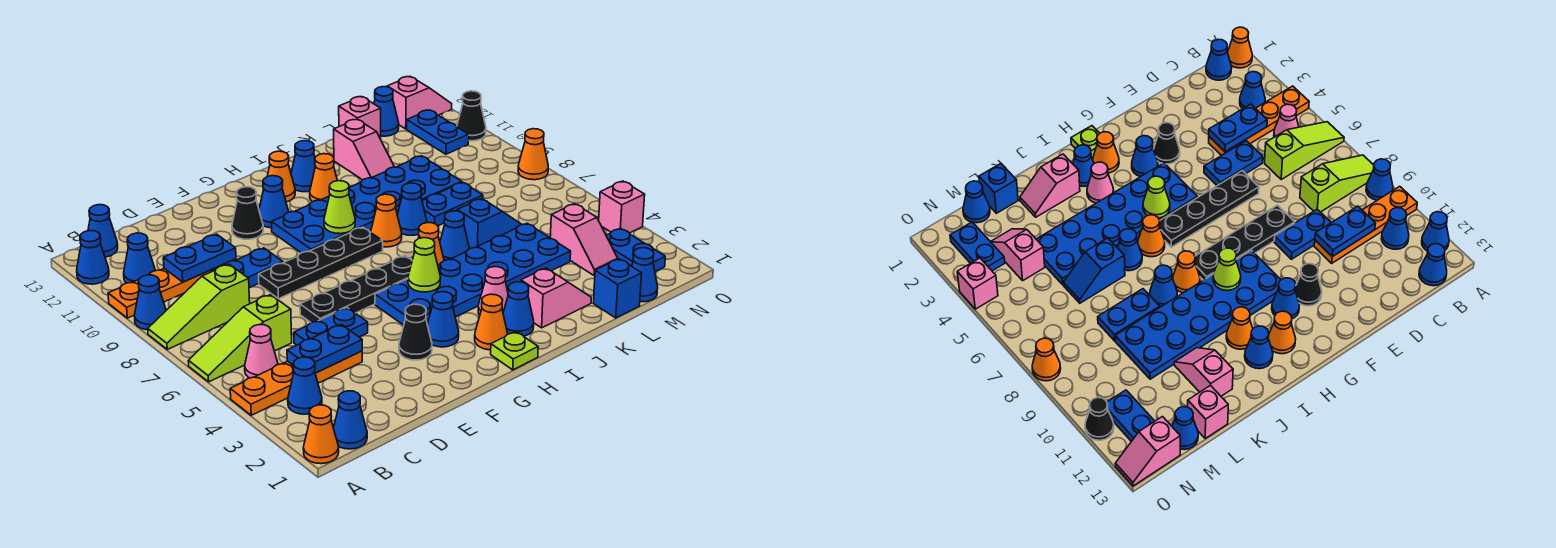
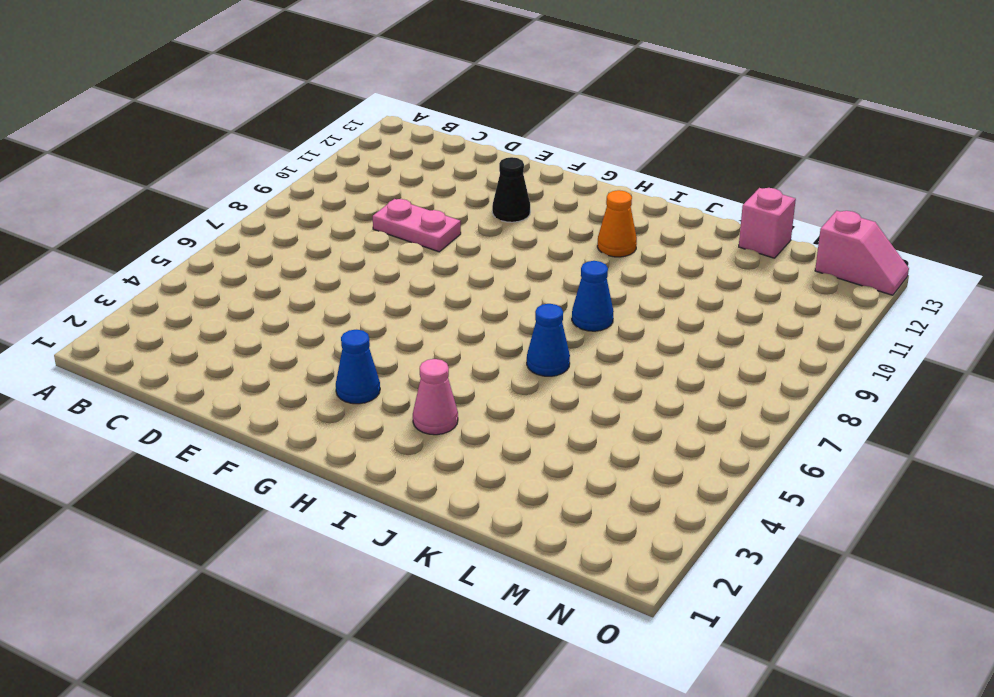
pink plate D9:E9 level 1 -> blue plate D9:E9 level 1
none -> orange cone A1 level 1
none -> orange plate A4:D4 level 1
none -> lime slope A6:C6 level 1 top C
none -> lime slope A8:C8 level 1 top C

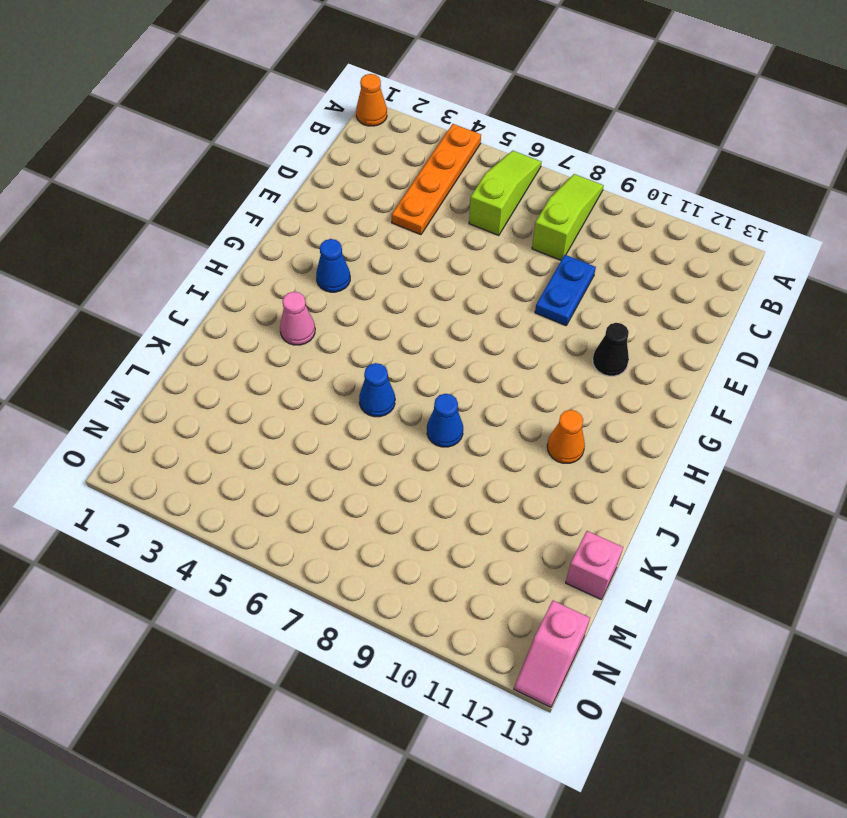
none -> blue cone A9 level 1
none -> orange plate A10:D10 level 1
none -> blue cone A12 level 1
none -> blue cone B1 level 1

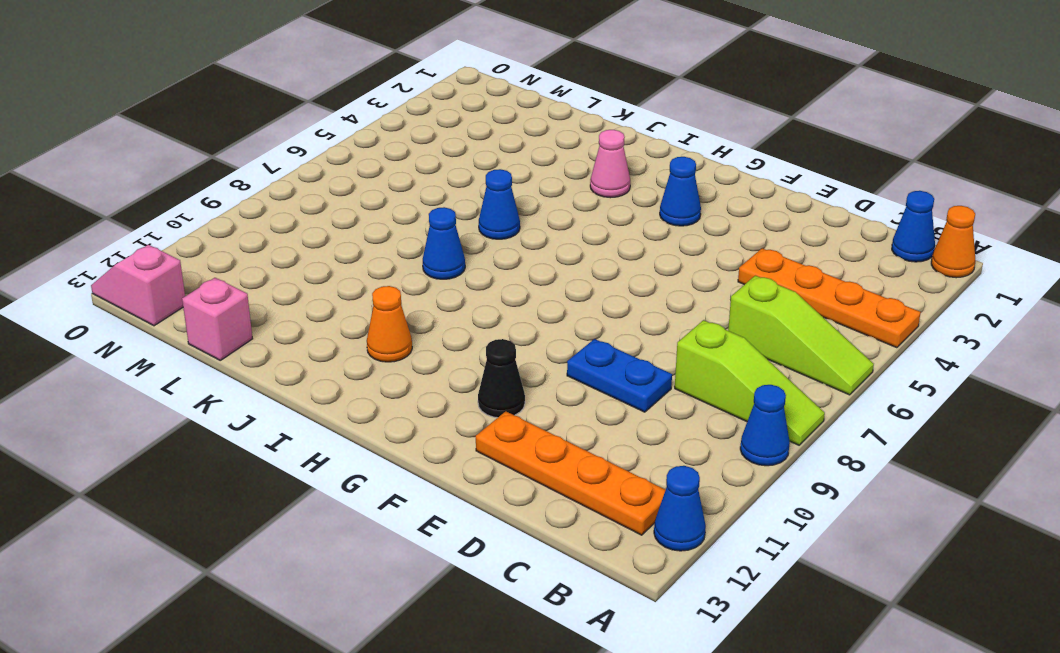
orange plate B12:E12 level 1 -> orange plate A10:D10 level 1
none -> blue cone B3 level 1
none -> pink cone B5 level 1
none -> blue cone B11 level 1
none -> blue cone B13 level 1

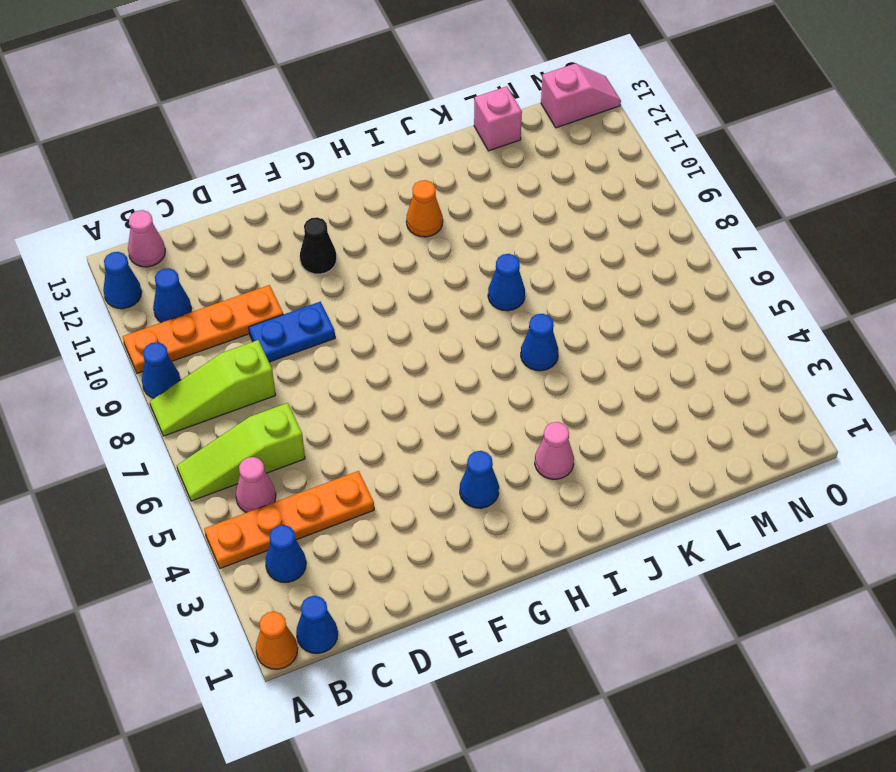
pink cone B13 level 1 -> blue cone B13 level 1
none -> blue plate D5:E5 level 1
none -> black plate E6:H6 level 1
none -> black plate E8:H8 level 1
none -> black cone F3 level 1

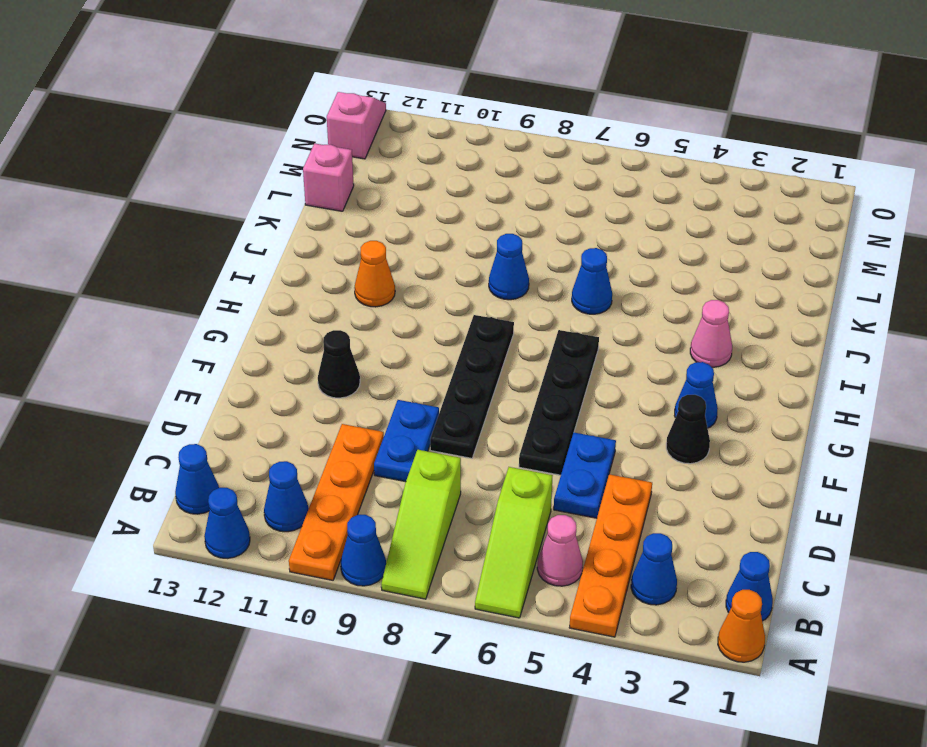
none -> blue plate G4:L5 level 1
none -> blue plate G9:L10 level 1
none -> blue cone G11 level 1
none -> lime plate H1 level 1

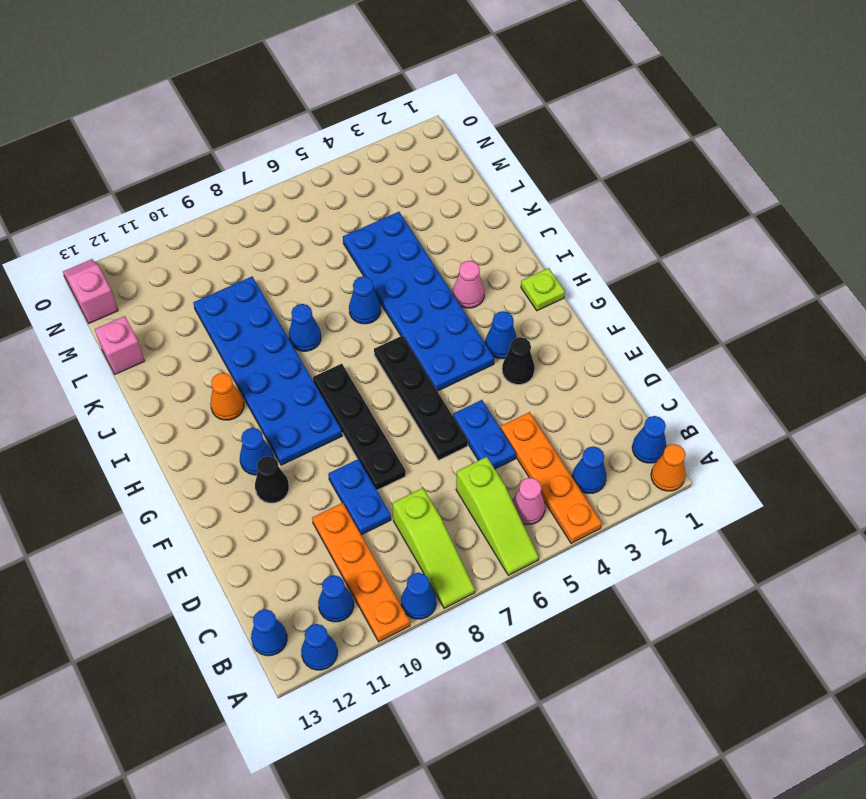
none -> orange cone H2 level 1
none -> orange cone H12 level 1
none -> blue cone I2 level 1
none -> orange cone I6 level 1

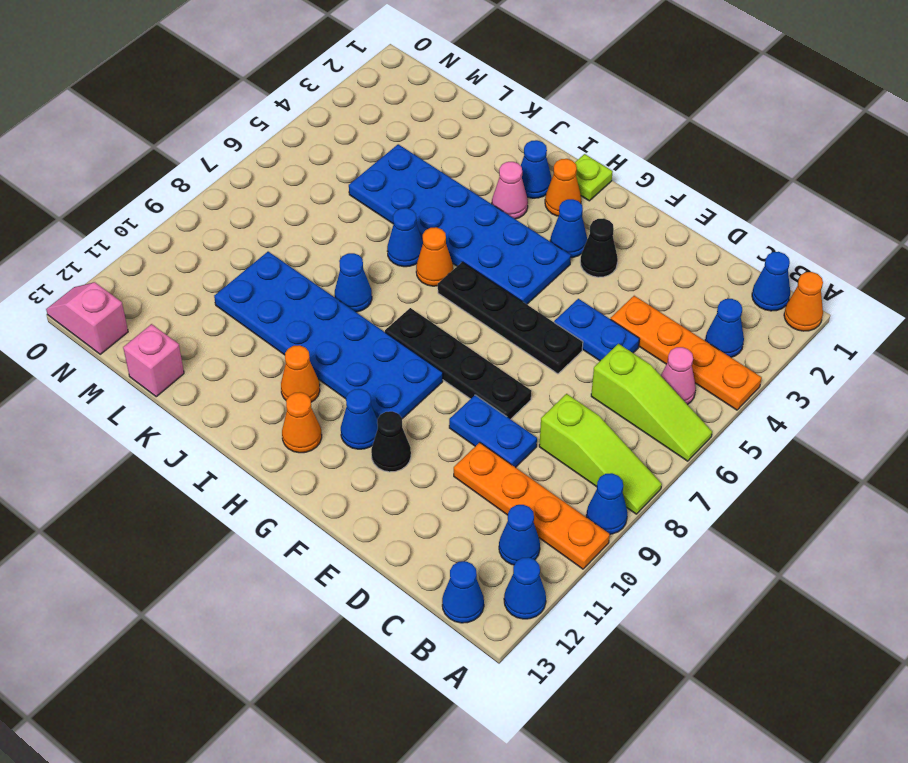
none -> orange cone I8 level 1
none -> blue cone I12 level 1
none -> pink slope J2:K2 level 1 top J
none -> blue slope K6:L6 level 1 top K

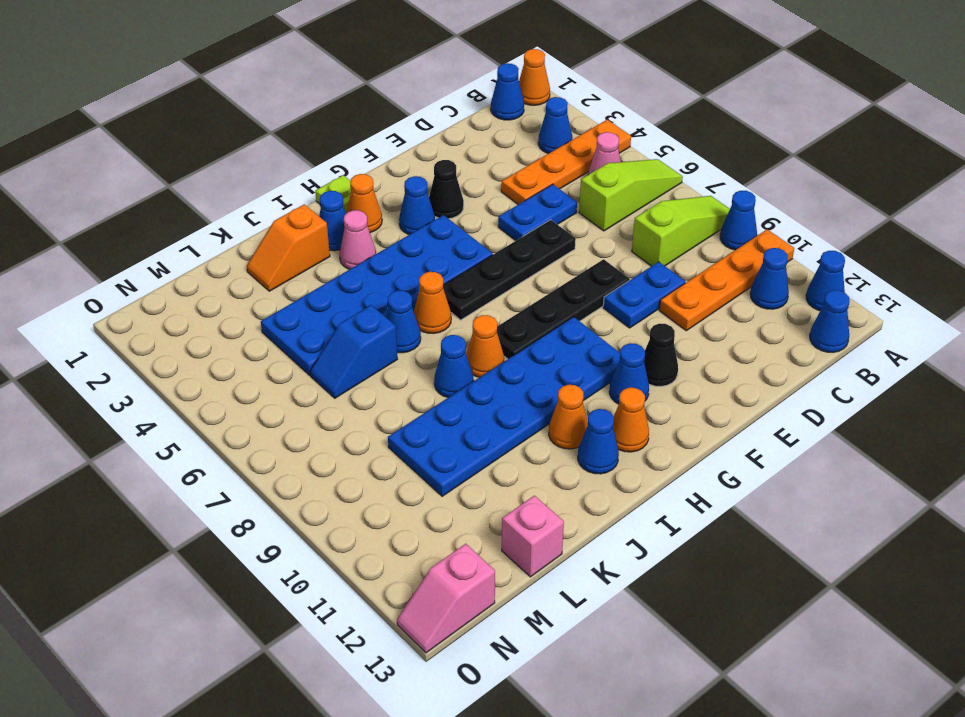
orange slope J2:K2 level 1 top J -> pink slope J2:K2 level 1 top J
none -> blue plate K8:L8 level 1
none -> pink slope K11:K12 level 1 top 12
none -> blue brick L1 level 1
none -> blue cone M1 level 1

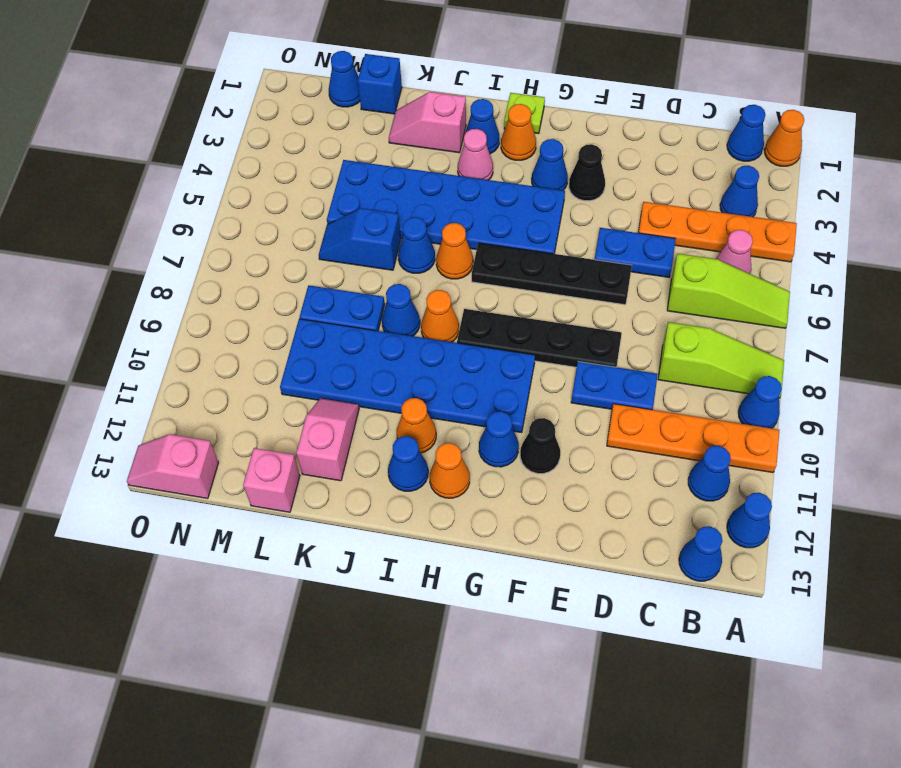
none -> pink slope M3:M4 level 1 top 4
none -> blue cone M13 level 1
none -> blue plate N2:N3 level 1
none -> blue plate N11:N12 level 1

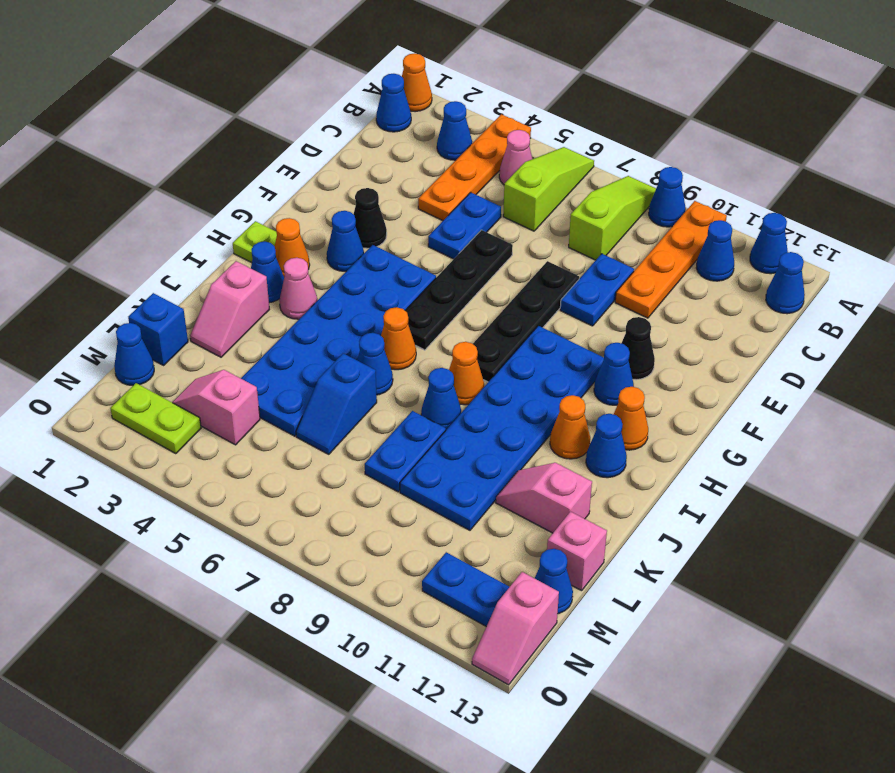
lime plate N2:N3 level 1 -> blue plate N2:N3 level 1
none -> pink brick O4 level 1
none -> orange cone O8 level 1
none -> black cone O11 level 1
none -> blue plate C4:D4 level 2

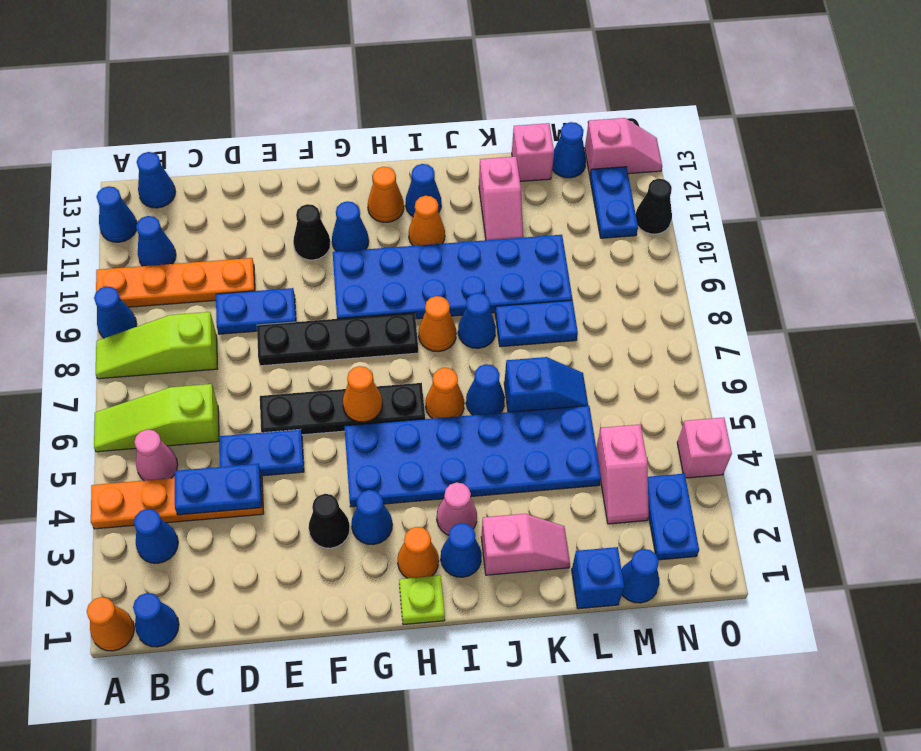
orange cone G6 level 2 -> orange cone O8 level 1
none -> blue plate C10:D10 level 2
none -> lime cone H5 level 2
none -> lime cone H9 level 2

